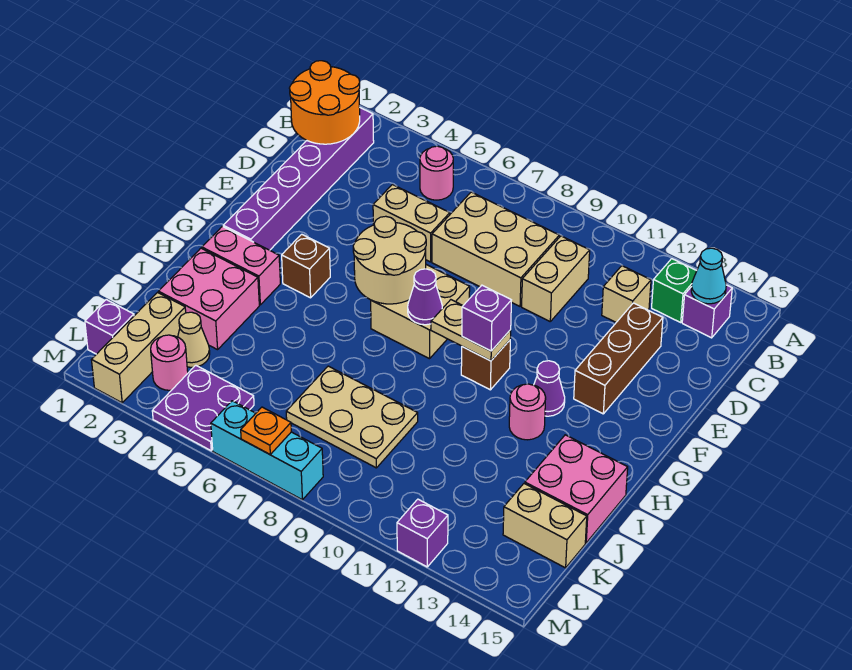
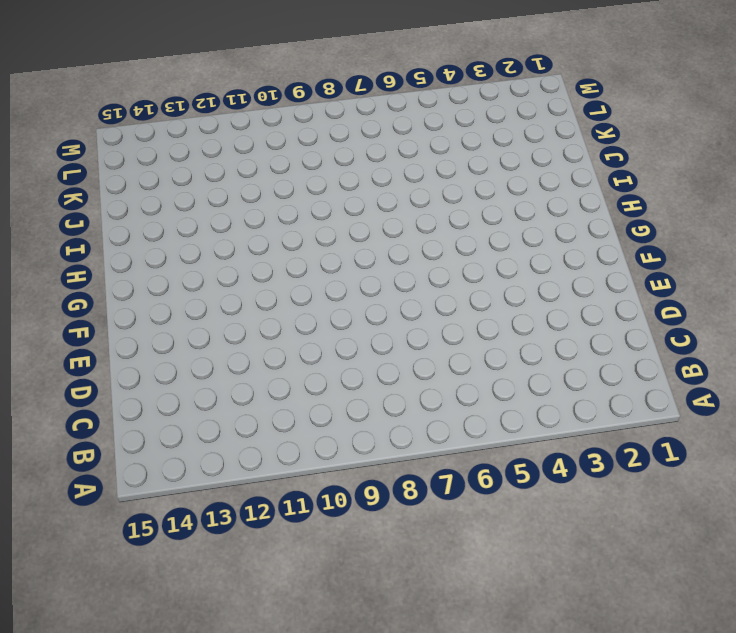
none -> purple brick B2:G2 level 1
none -> pink round brick B5 level 1
none -> green brick B13 level 1
none -> purple brick B14 level 1

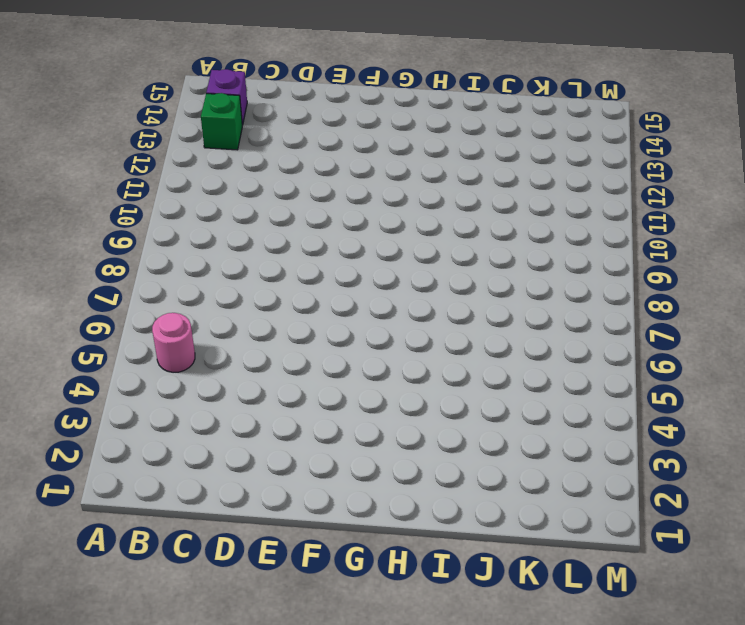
none -> purple brick B2:G2 level 1
none -> tan brick C7:D9 level 1
none -> tan brick C10:D10 level 1
none -> tan brick C12 level 1

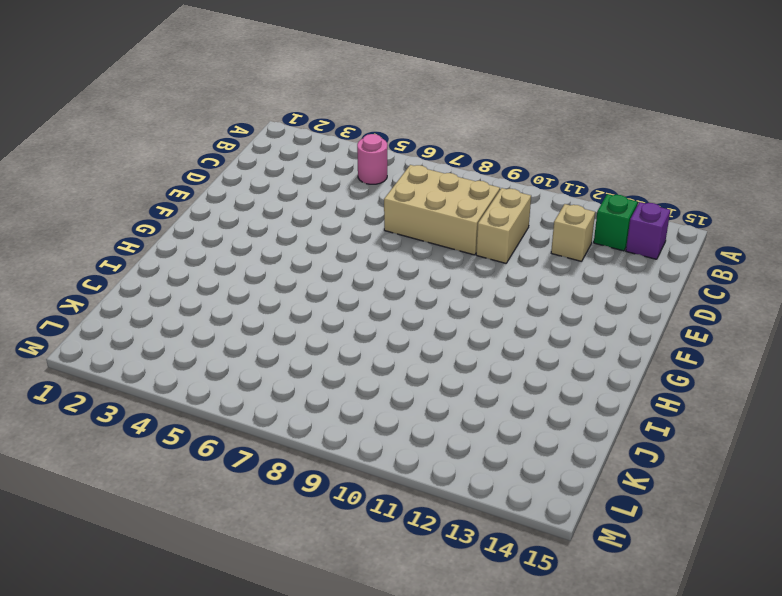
none -> purple brick B2:G2 level 1
none -> tan brick D5:D6 level 1
none -> brown brick D13:F13 level 1
none -> tan brick F7:G8 level 1

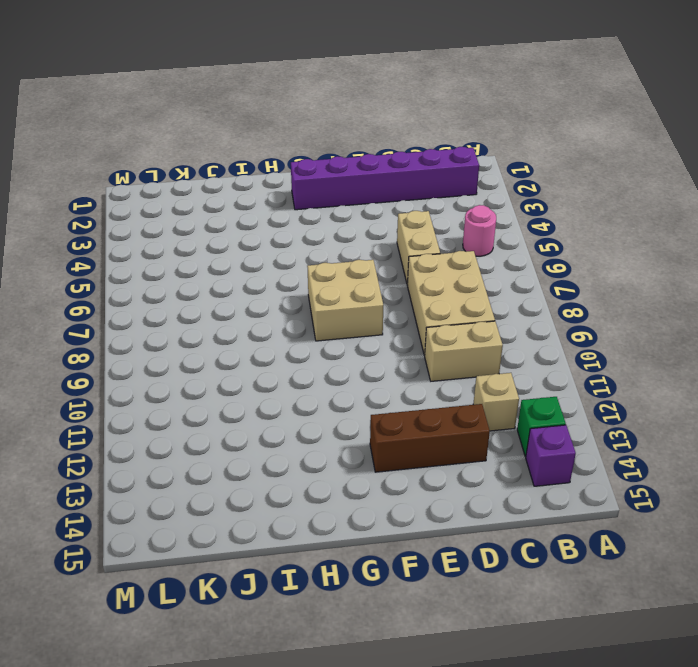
none -> brown brick G4 level 1
none -> brown brick G10 level 1
none -> purple cone G12 level 1
none -> pink brick H2:H3 level 1

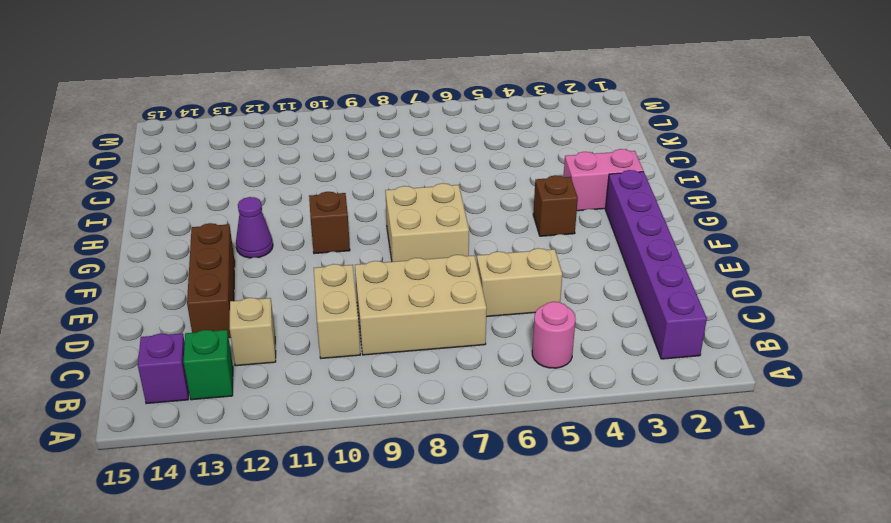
none -> pink round brick H12 level 1
none -> pink brick I2:J3 level 1
none -> pink brick I14:J15 level 1
none -> tan plate J7:K9 level 1

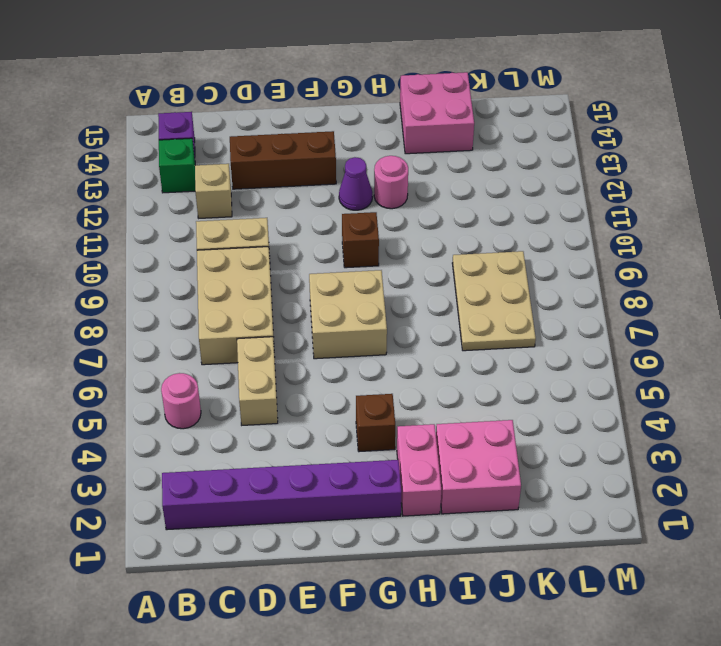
none -> tan brick K2:M2 level 1
none -> tan cone K3 level 1
none -> tan brick K14:K15 level 1
none -> purple brick L1 level 1

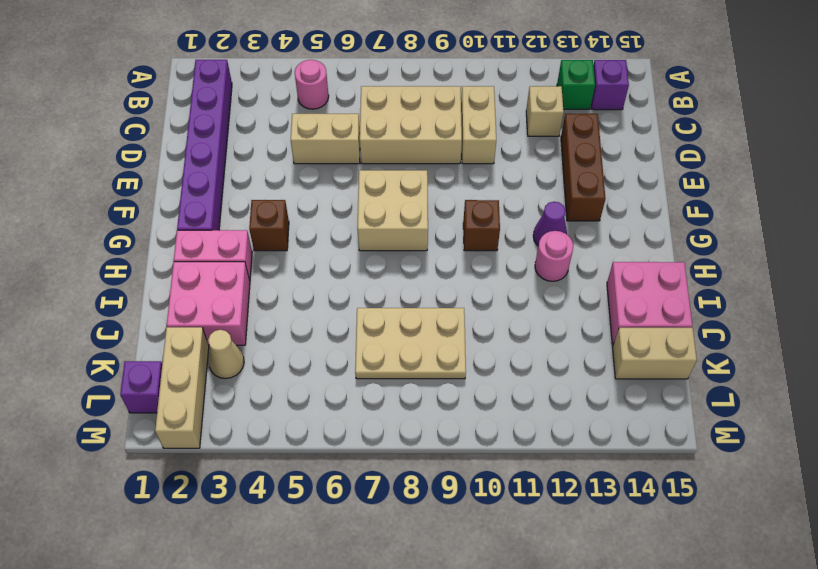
none -> pink round brick L3 level 1
none -> purple plate L4:M5 level 1
none -> cyan brick M6:M8 level 1
none -> purple brick M12 level 1

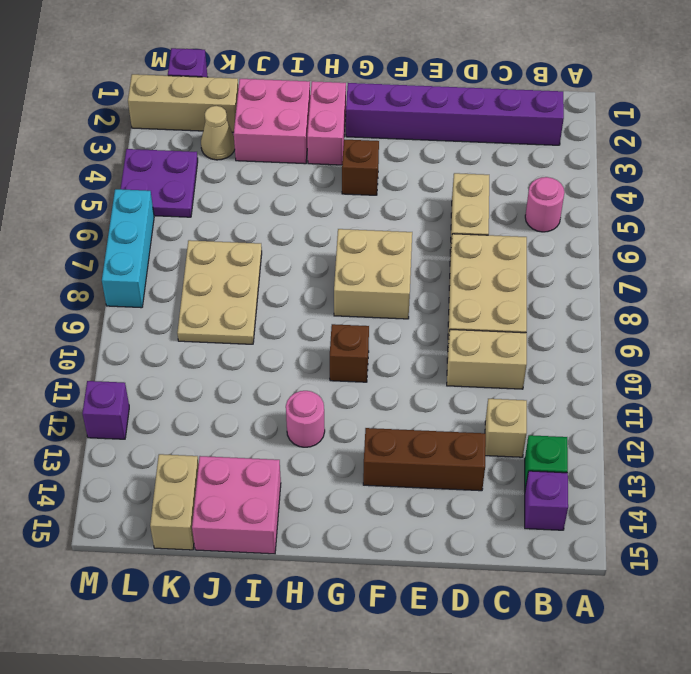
none -> purple cone G12 level 1
none -> pink round brick L3 level 1
none -> orange round brick B1:C2 level 2
none -> cyan cone B14 level 2

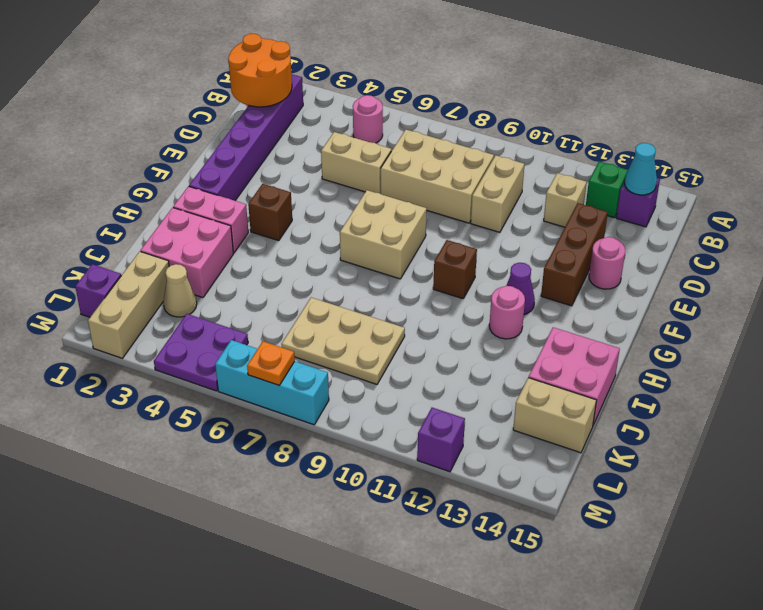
pink round brick E14 level 1 -> pink round brick L3 level 1
none -> tan round brick F6:G7 level 2
none -> purple cone G8 level 2
none -> tan plate G9:G10 level 2
none -> purple brick G10 level 3

